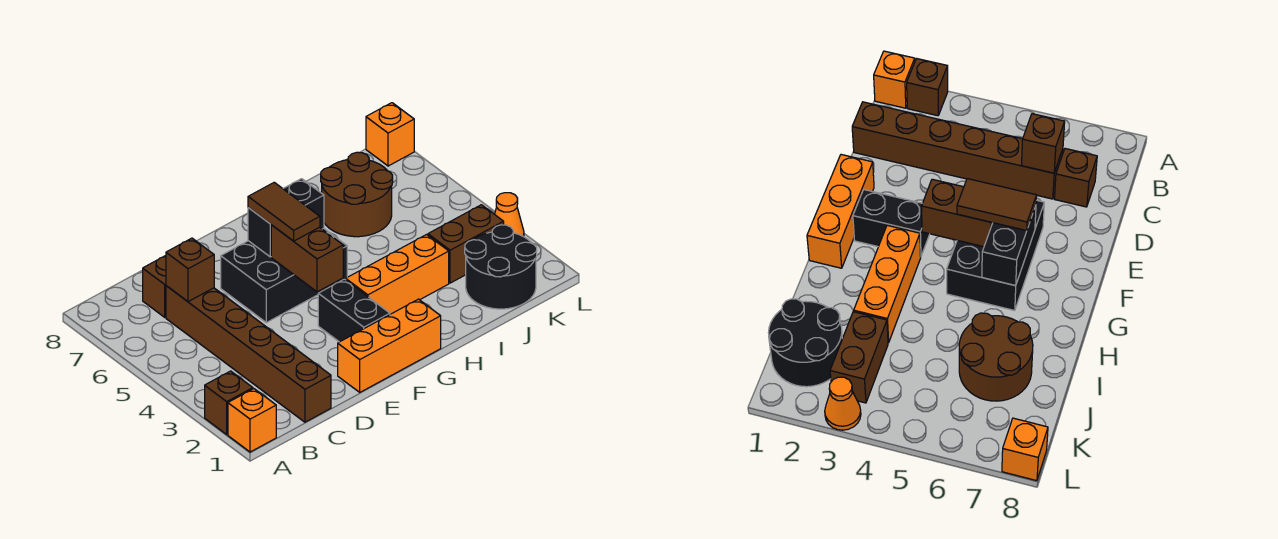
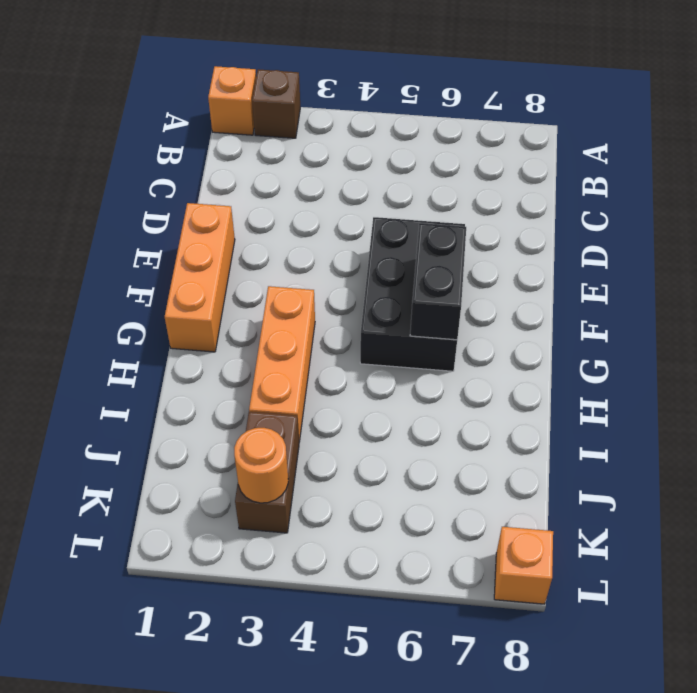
orange round brick K3 level 2 -> none
none -> brown brick C1:C6 level 1
none -> brown brick C7 level 1
none -> black brick F2:F3 level 1

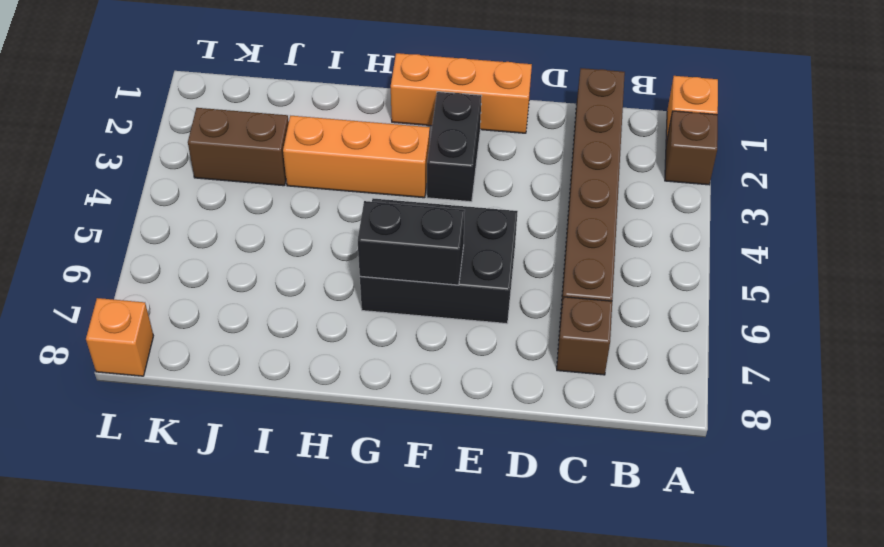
none -> brown round brick I6:J7 level 1
none -> black round brick J1:K2 level 1
none -> orange cone L3 level 1

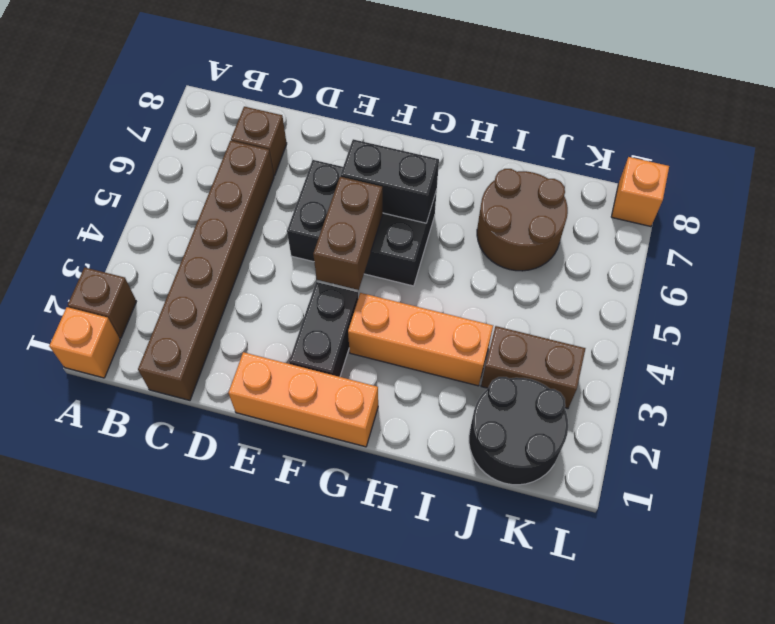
none -> orange cone L3 level 1
none -> brown brick C6 level 2
none -> brown tile F5:F6 level 3

